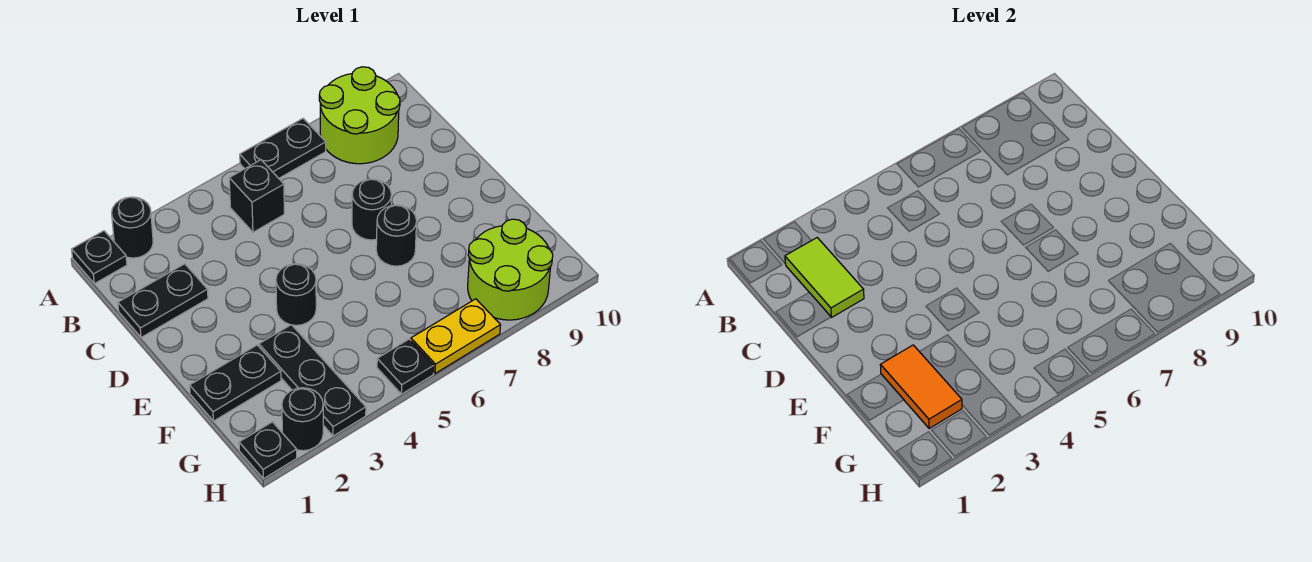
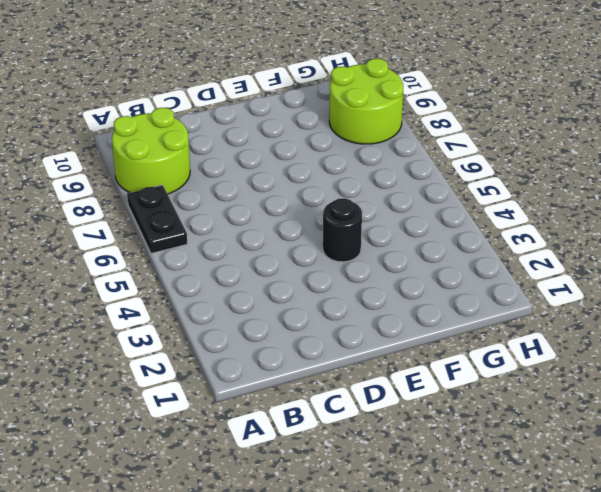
none -> black plate A1 level 1
none -> black round brick A2 level 1
none -> black brick B5 level 1

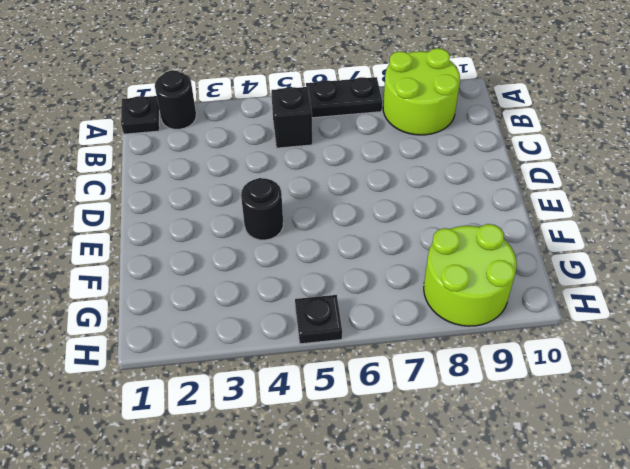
none -> black plate C1:C2 level 1
none -> black round brick D7 level 1
none -> black round brick E7 level 1

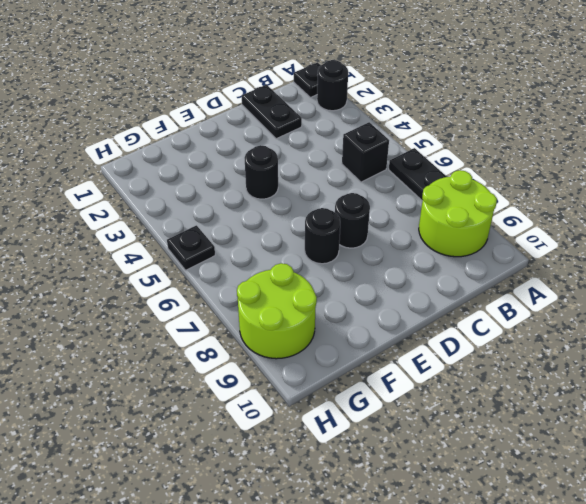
none -> black plate F1:F2 level 1
none -> black plate F3:H3 level 1
none -> black plate H1 level 1

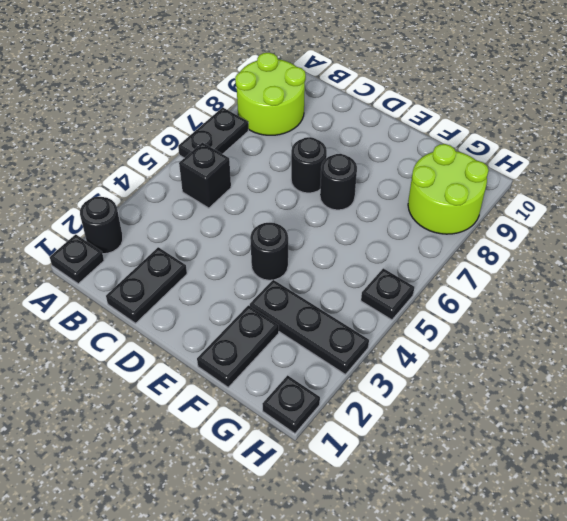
none -> black round brick H2 level 1
none -> yellow plate H6:H7 level 1
none -> lime tile B2:C2 level 2

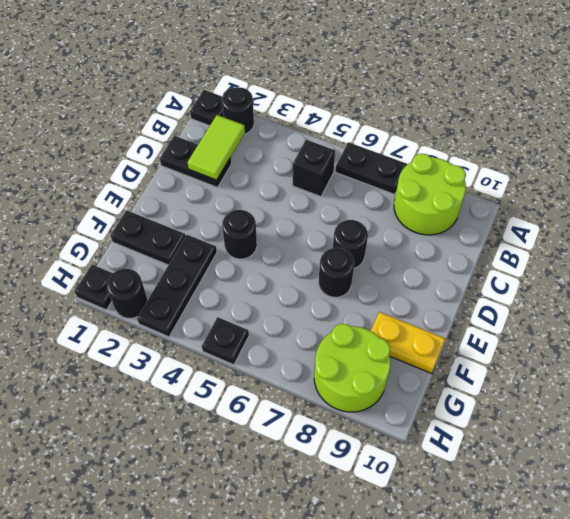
yellow plate F9:F10 level 1 -> yellow plate H6:H7 level 1
none -> orange tile F2:G2 level 2

